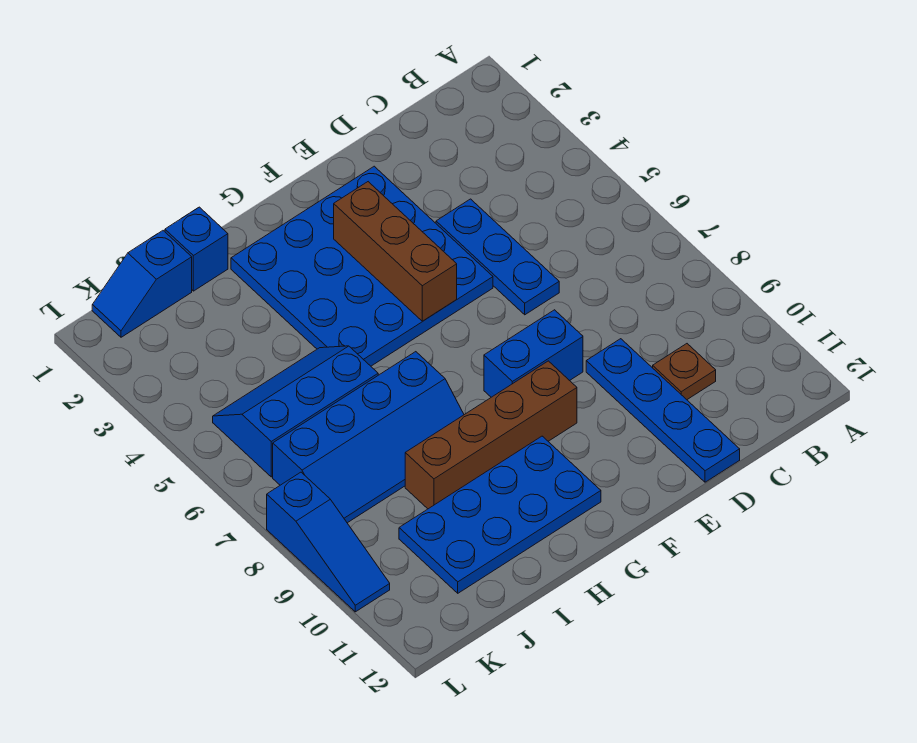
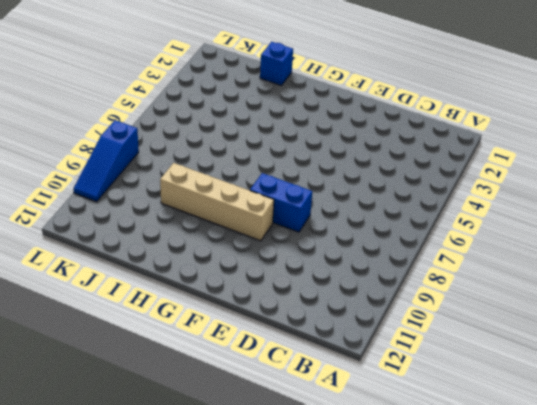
tan brick F9:I9 level 1 -> brown brick F9:I9 level 1
none -> brown plate C10 level 1
none -> blue plate D4:D6 level 1
none -> blue plate D9:D12 level 1

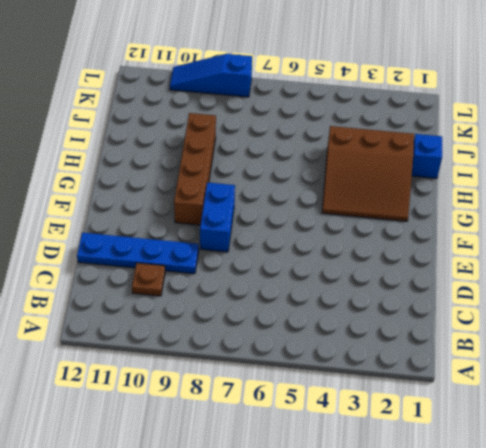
brown slope G2:I4 level 1 top I -> blue plate E2:H5 level 1
none -> blue plate D4:D6 level 1
none -> blue plate G10:J11 level 1
none -> blue slope H7:K8 level 1 top 7

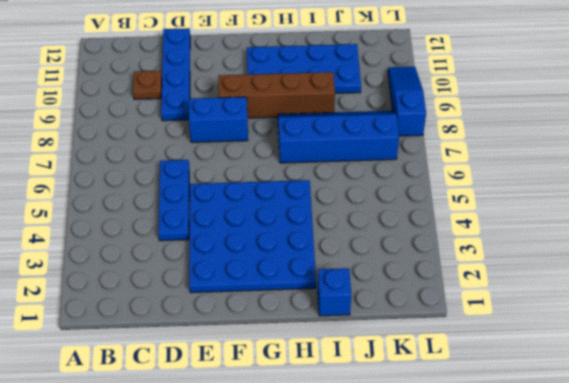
none -> blue slope I5:K6 level 1 top 6
none -> blue slope J1:K1 level 1 top J
none -> brown brick F3:F5 level 2

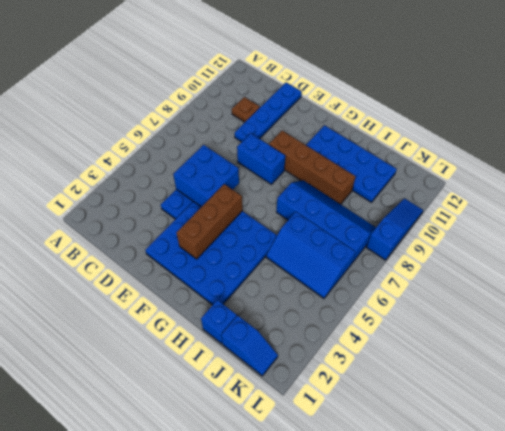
blue brick D5:E6 level 2 -> none

